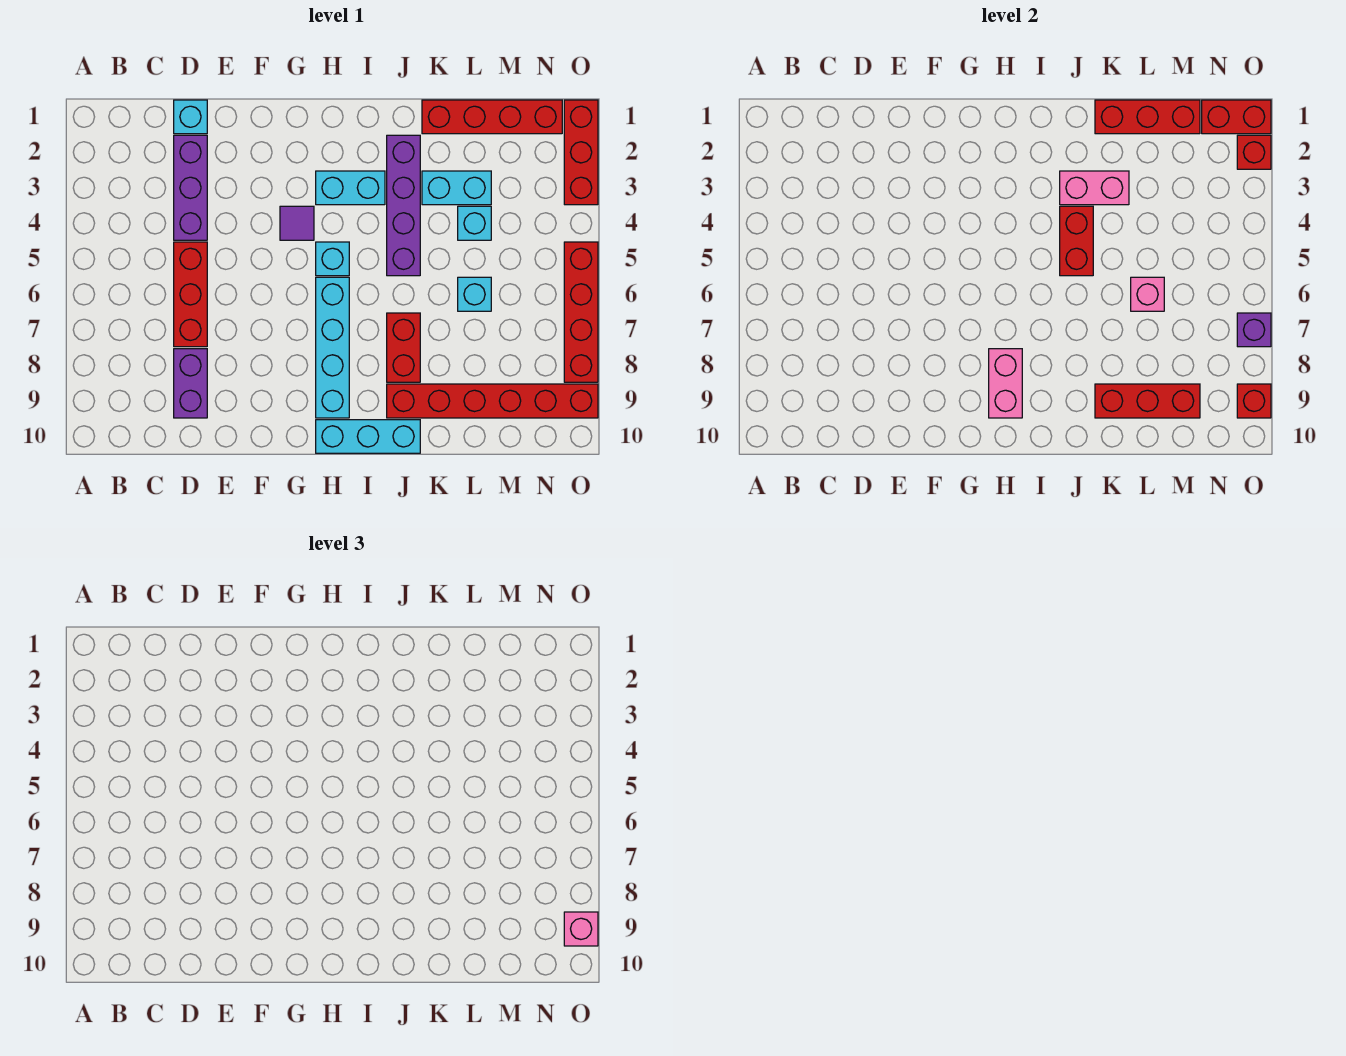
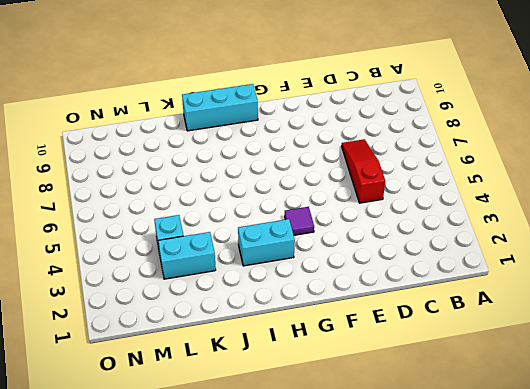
red slope D5:D7 level 1 top 5 -> red brick D5:D7 level 1
none -> cyan brick D1 level 1
none -> purple brick D2:D4 level 1
none -> purple brick D8:D9 level 1

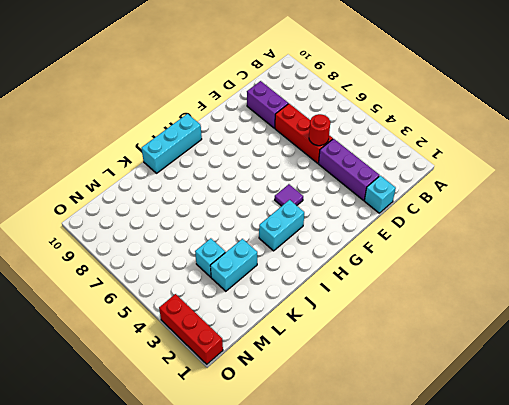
red round brick D5 level 2 -> none
none -> cyan brick H5 level 1
none -> cyan brick H6:H9 level 1
none -> purple brick J2:J5 level 1

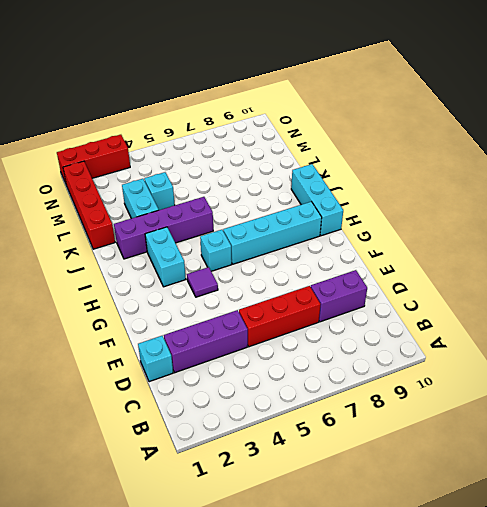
none -> red brick J7:J8 level 1
none -> red brick J9:O9 level 1
none -> cyan brick L6 level 1

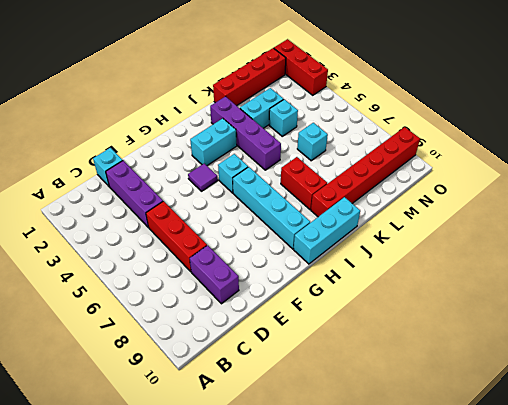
none -> red brick O5:O8 level 1
none -> pink brick H8:H9 level 2
none -> pink brick J3:K3 level 2

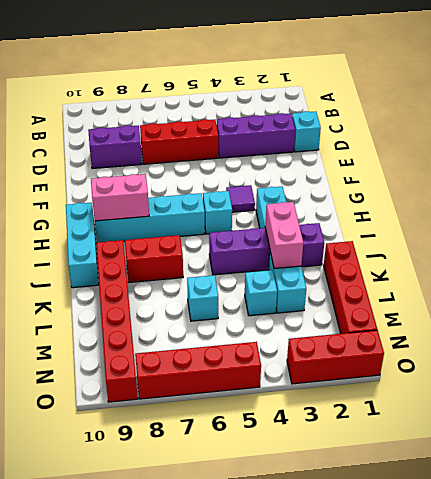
none -> red brick J4:J5 level 2
none -> red brick K1:M1 level 2
none -> red brick K9:M9 level 2

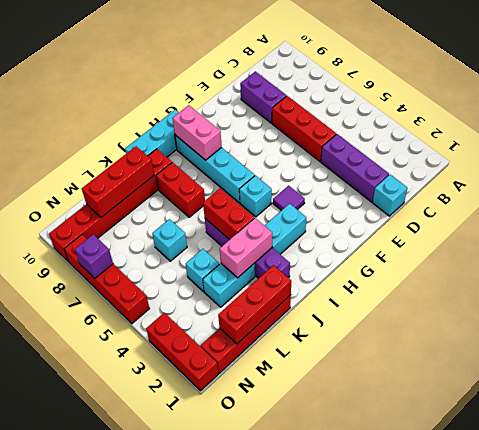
none -> pink brick L6 level 2
none -> red brick N1:O1 level 2
none -> red brick O2 level 2

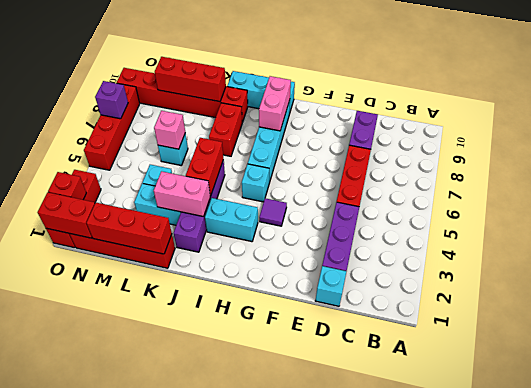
none -> red brick O9 level 2
none -> pink brick O9 level 3

